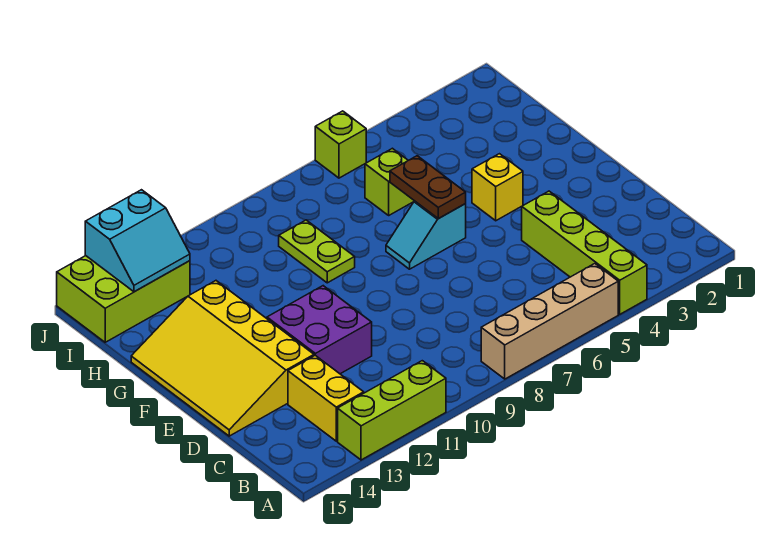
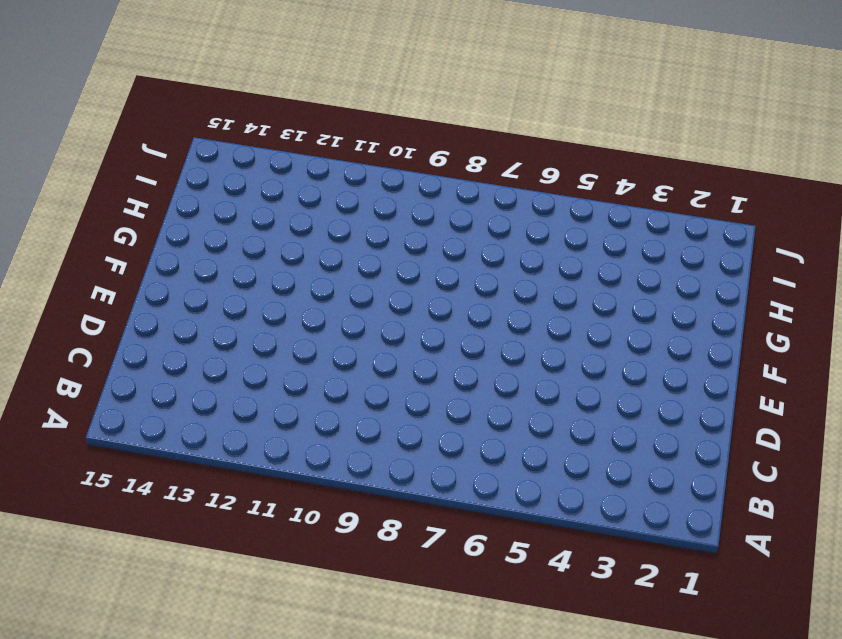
none -> lime brick A4:D4 level 1
none -> tan brick A5:A8 level 1
none -> lime brick A11:A13 level 1

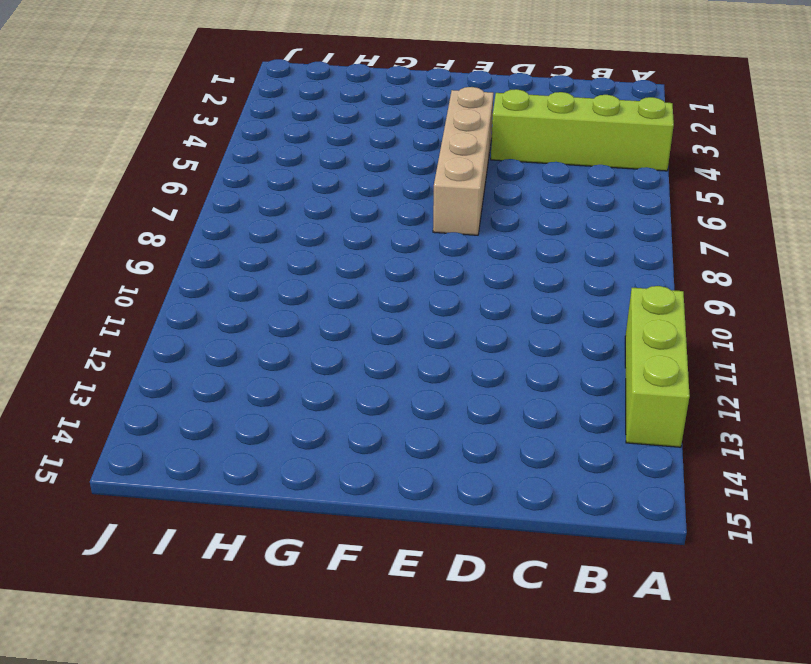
tan brick E4:E7 level 1 -> tan brick A5:A8 level 1
none -> yellow brick B13:C13 level 1
none -> purple brick D11:E12 level 1
none -> yellow slope D13:G15 level 1 top 13

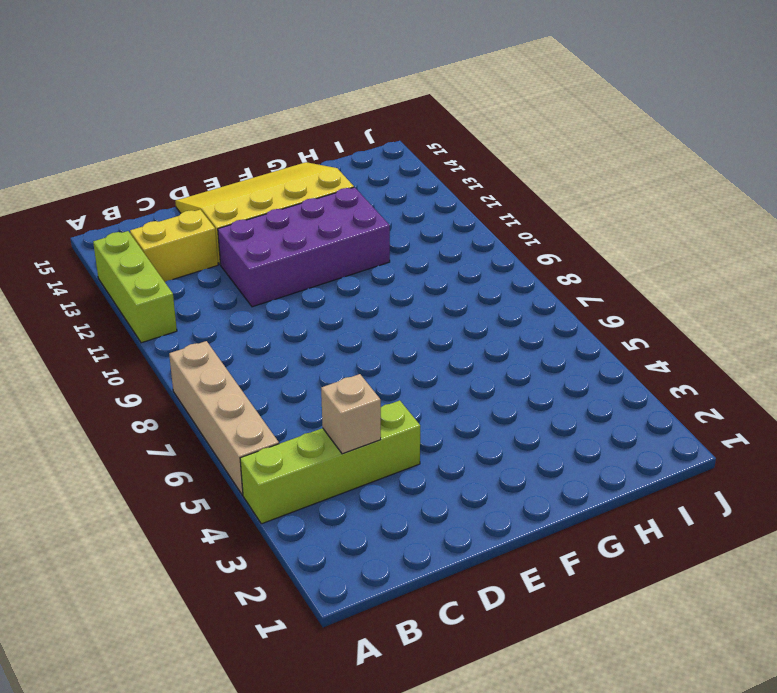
tan brick C4 level 2 -> none
purple brick D11:G12 level 1 -> purple brick D11:E12 level 1
none -> yellow brick F4 level 1
none -> cyan slope F6:F7 level 1 top 6
none -> lime plate G9:H9 level 1

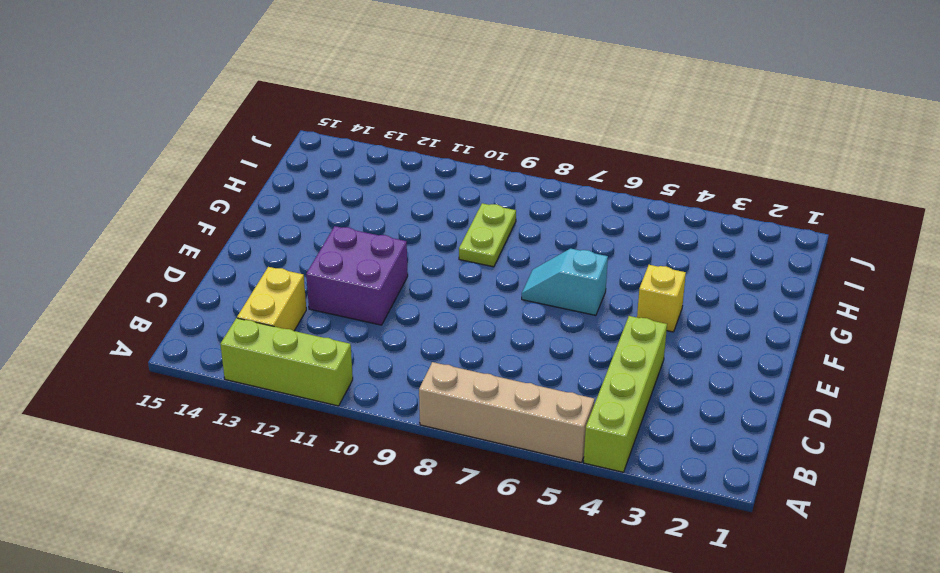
none -> yellow slope D13:G15 level 1 top 13
none -> lime brick H6 level 1
none -> lime brick I13:J15 level 1

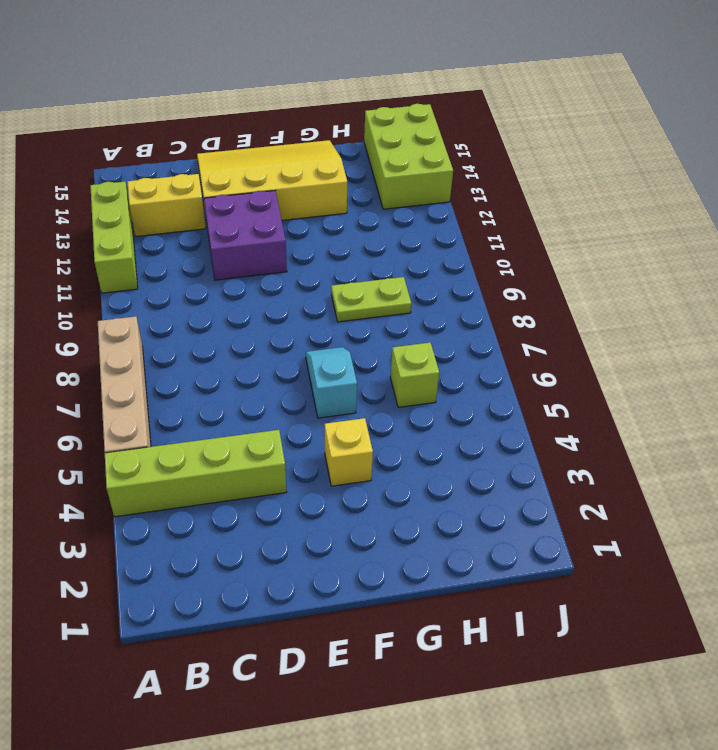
none -> lime brick J6 level 1
none -> brown plate F6:G6 level 2
none -> cyan slope I13:J14 level 2 top J

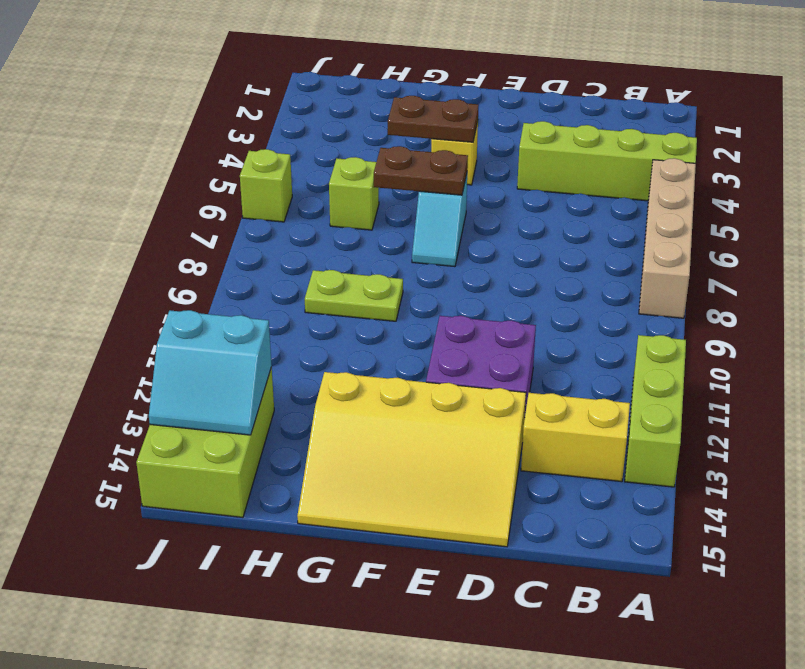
brown plate F4:G4 level 2 -> none
cyan slope I13:J14 level 2 top 13 -> cyan slope I13:J14 level 2 top J

